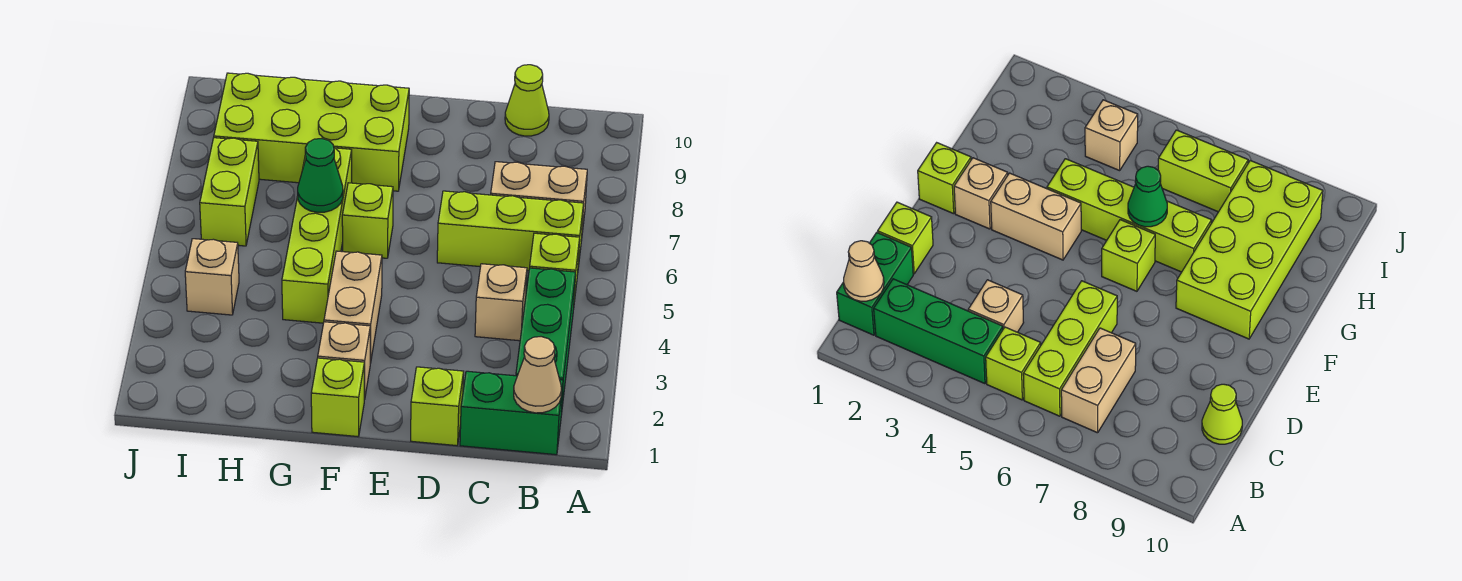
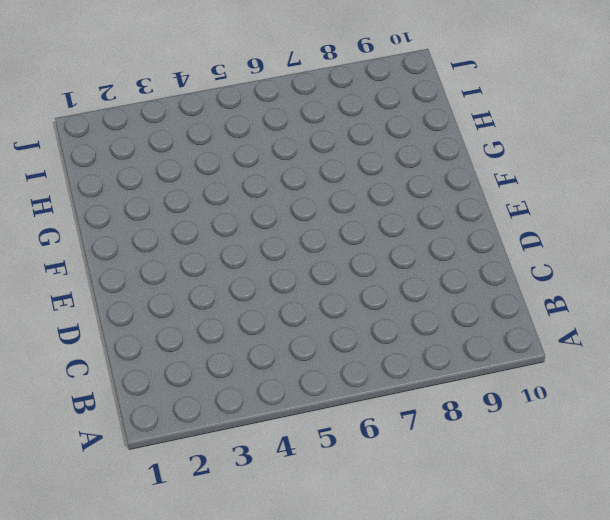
none -> green brick B1:C1 level 1
none -> green brick B2:B4 level 1
none -> lime brick B5 level 1

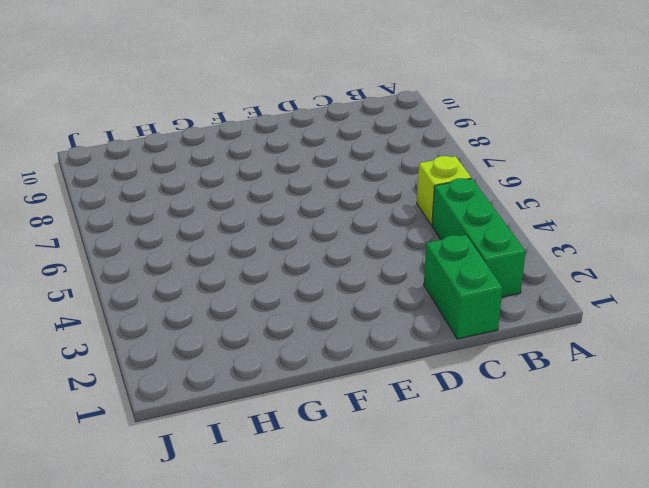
green brick C1:C2 level 1 -> green brick B1:C1 level 1
none -> lime brick B6:D6 level 1
none -> tan brick B7:C7 level 1
none -> tan brick C4 level 1

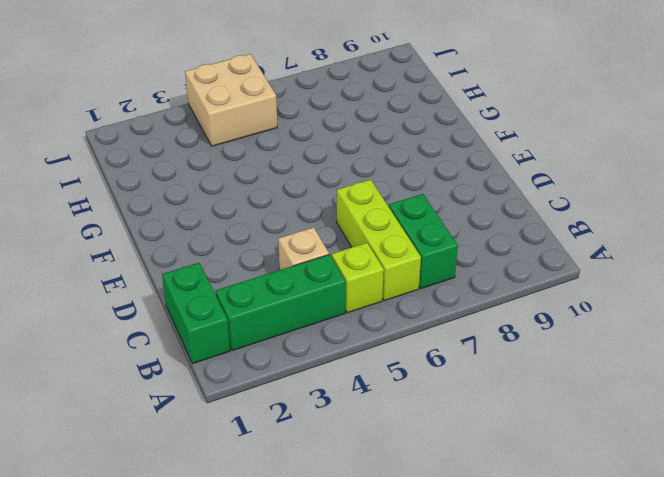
green brick B7:C7 level 1 -> tan brick B7:C7 level 1
tan brick I4:J5 level 1 -> tan brick I4 level 1
none -> lime cone C10 level 1
none -> lime brick D1 level 1
none -> lime brick F1 level 1

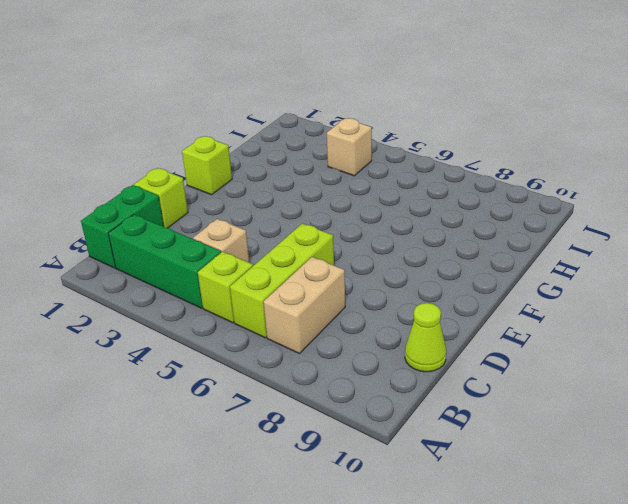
none -> tan brick F2 level 1
none -> tan brick F3:F4 level 1
none -> lime brick F6 level 1

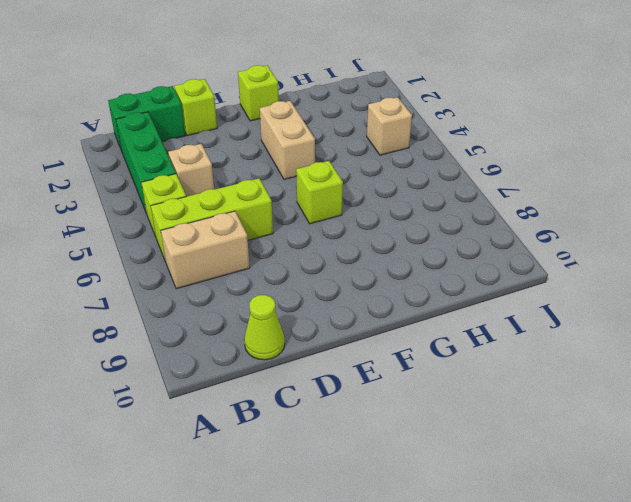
none -> tan brick F2 level 1
none -> lime brick F8:I9 level 1
none -> lime brick G4:G7 level 1

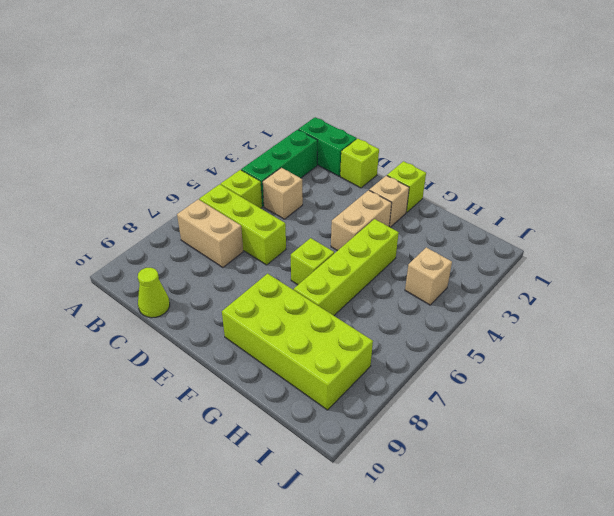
none -> lime brick I6:I7 level 1
none -> tan cone B1 level 2
none -> green cone G6 level 2

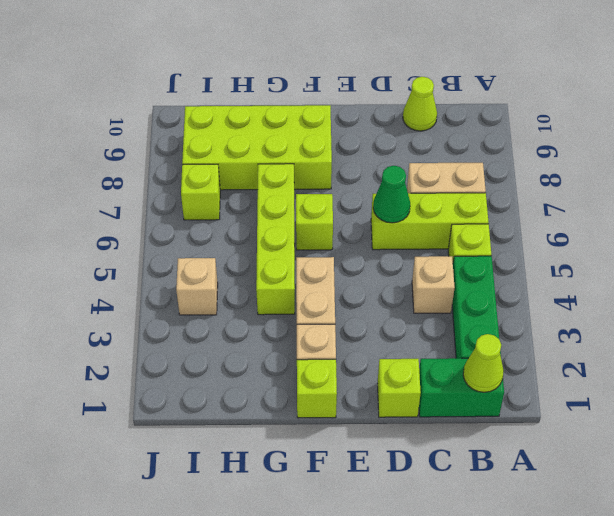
lime cone B1 level 2 -> tan cone B1 level 2
green cone D6 level 2 -> green cone G6 level 2
lime brick I7 level 1 -> lime brick I6:I7 level 1

